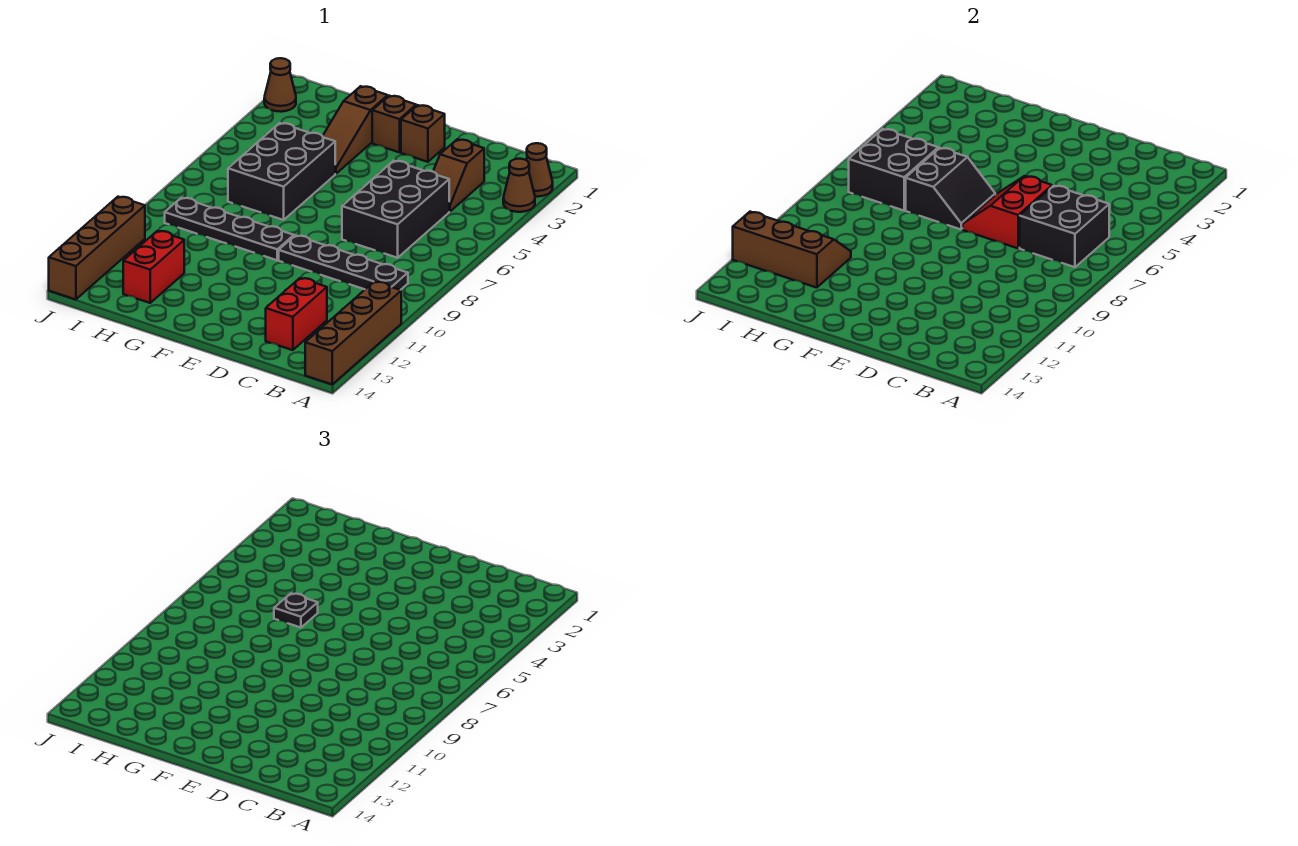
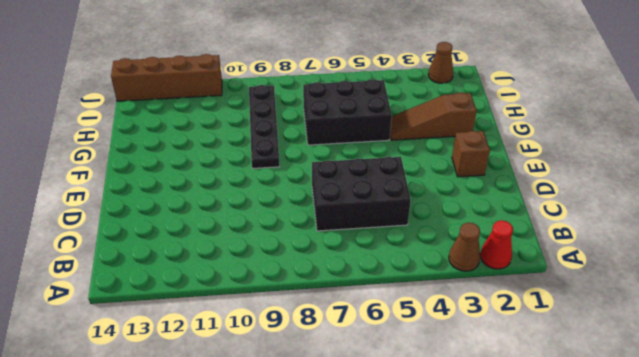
red cone A2 level 1 -> brown cone A2 level 1
none -> brown brick A11:A14 level 1
none -> black plate B9:E9 level 1
none -> brown slope C3:C4 level 1 top 3

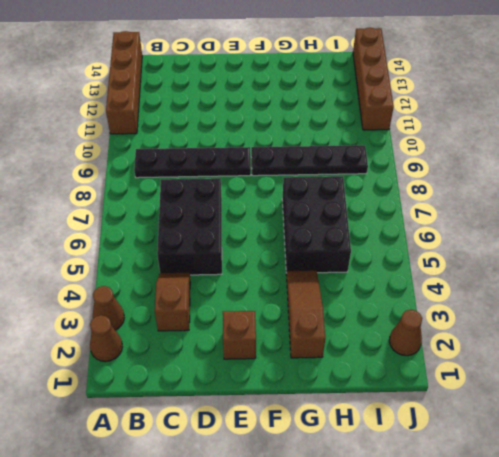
none -> red brick C12:C13 level 1
none -> brown brick F2 level 1
none -> red brick H12:H13 level 1

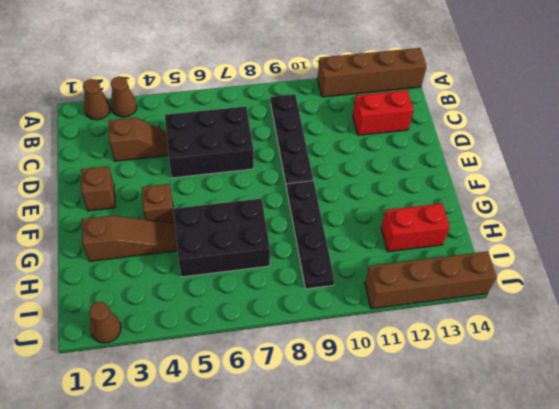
brown brick F4 level 1 -> brown brick F2 level 1
none -> black brick B6:C7 level 2
none -> red slope D6:E7 level 2 top D
none -> black slope F6:G7 level 2 top G

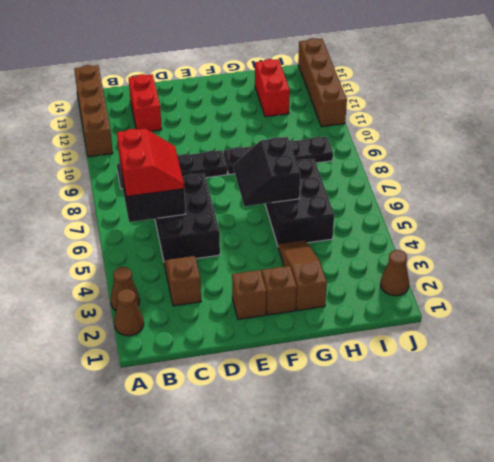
red slope B6:C7 level 3 top B -> red slope D6:E7 level 2 top D
none -> black brick H6:I7 level 2
none -> brown slope H11:J12 level 2 top 12
none -> black plate G6 level 3

